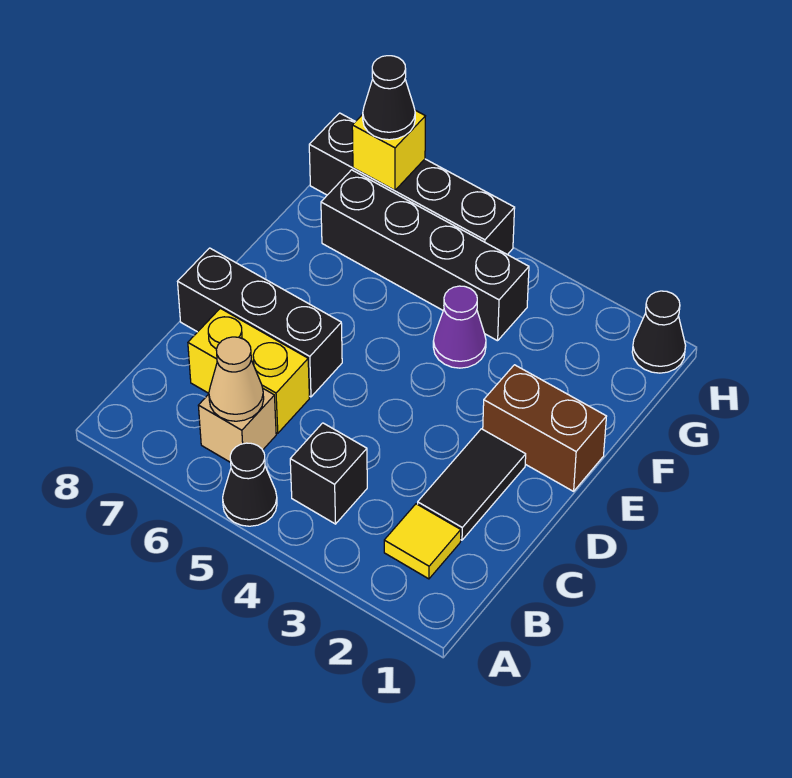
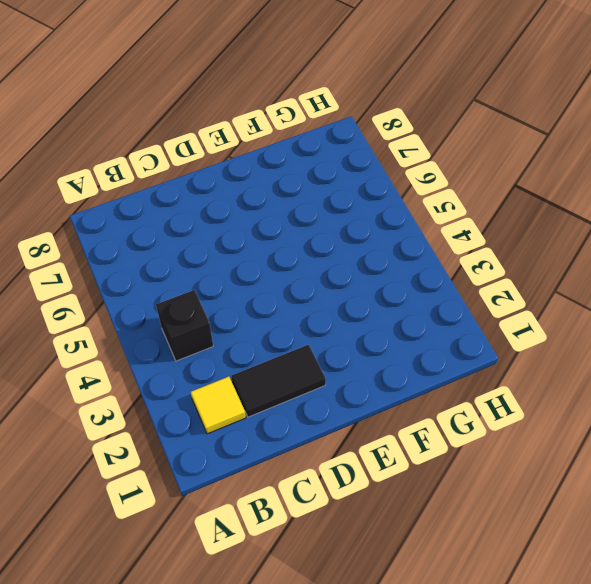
none -> black cone A5 level 1
none -> tan brick B6 level 1
none -> yellow brick C6:C7 level 1

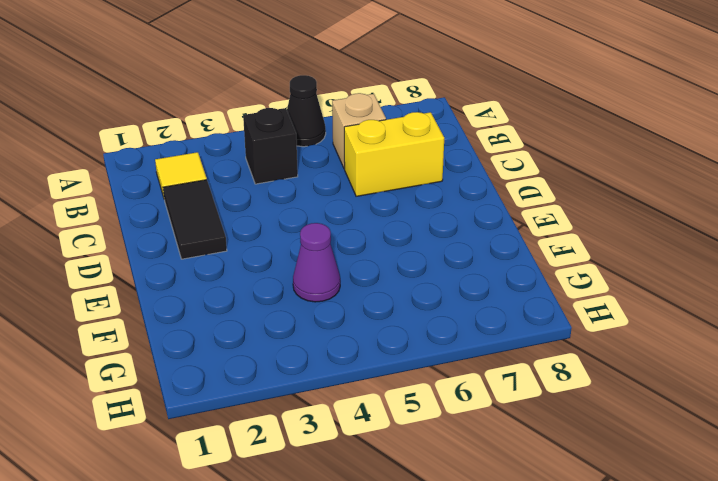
none -> black brick D6:D8 level 1
none -> brown brick E1:E2 level 1
none -> black brick G4:G7 level 1

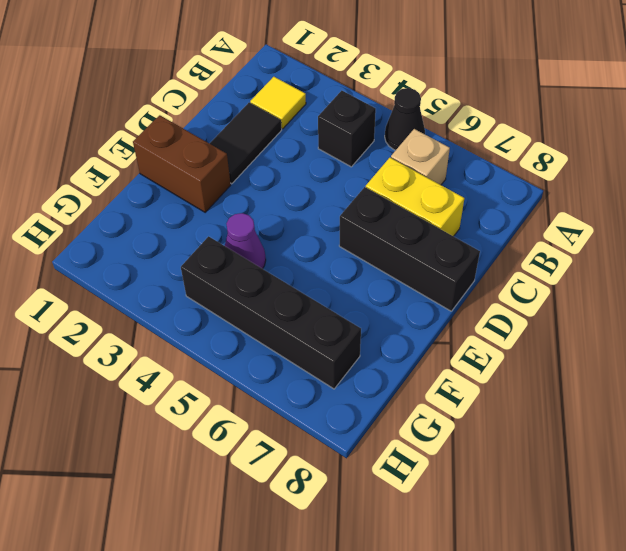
none -> black cone H1 level 1
none -> black brick H5:H8 level 1
none -> tan cone B6 level 2

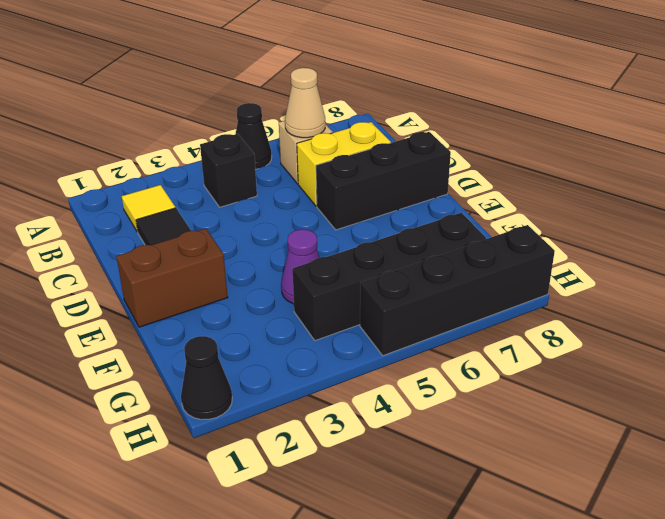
none -> yellow brick H7 level 2
none -> black cone H7 level 3

